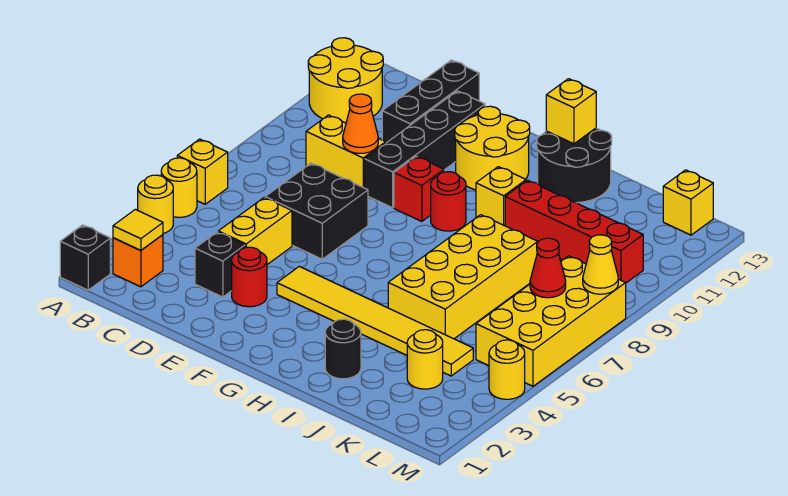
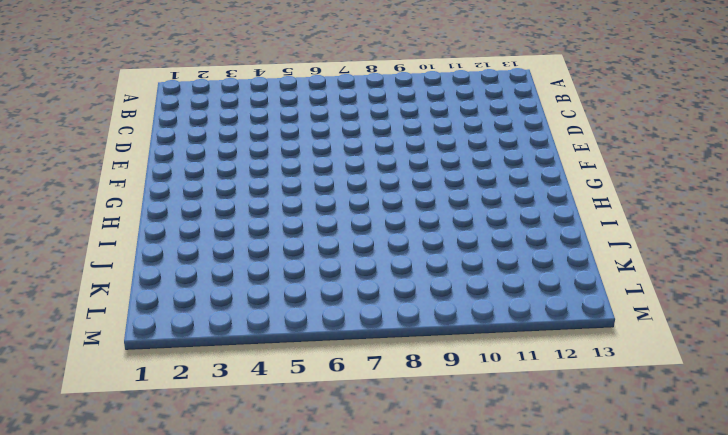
none -> black brick A1 level 1
none -> yellow round brick A4 level 1
none -> yellow round brick A5 level 1
none -> yellow brick A6 level 1

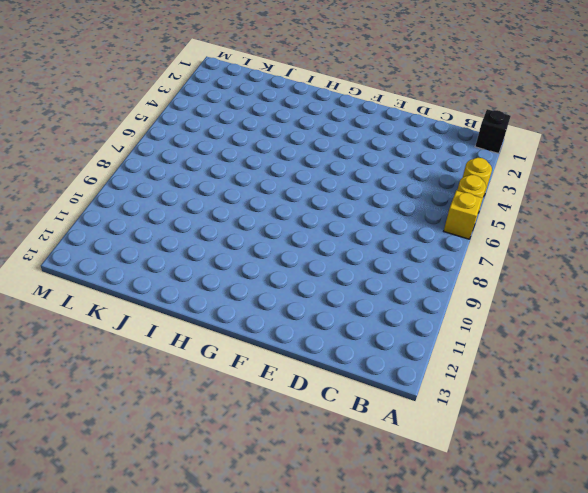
none -> yellow round brick A11:B12 level 1
none -> orange brick B2 level 1
none -> yellow brick C9:D9 level 1
none -> black brick D3 level 1

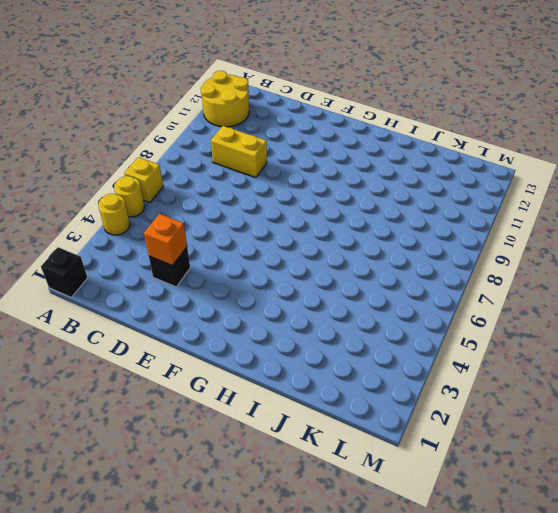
orange brick D3 level 2 -> orange brick B2 level 1
none -> yellow brick D4:D5 level 1
none -> black brick D6:E7 level 1
none -> black brick D11:D13 level 1
none -> red round brick E3 level 1

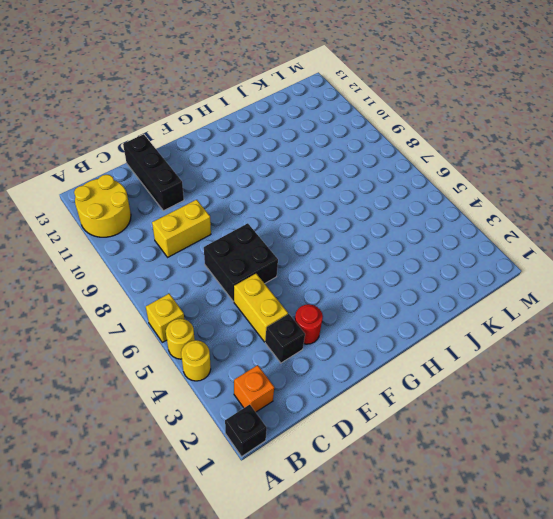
none -> black brick E9:E12 level 1
none -> yellow tile F4:K4 level 1
none -> red brick F9 level 1
none -> yellow round brick F11:G12 level 1

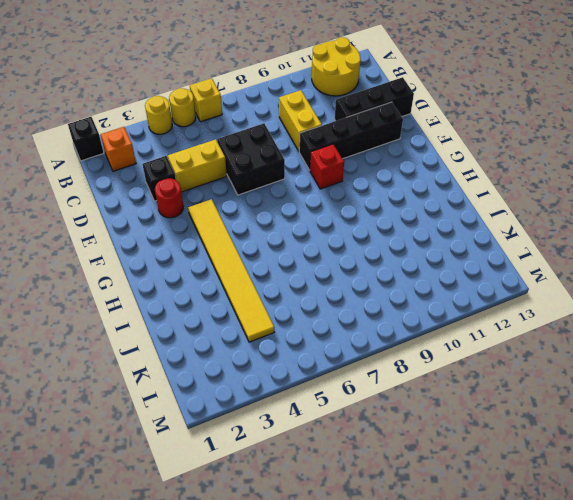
none -> yellow round brick F11:G12 level 1
none -> red round brick G9 level 1
none -> yellow brick H10 level 1
none -> black round brick H12:I13 level 1

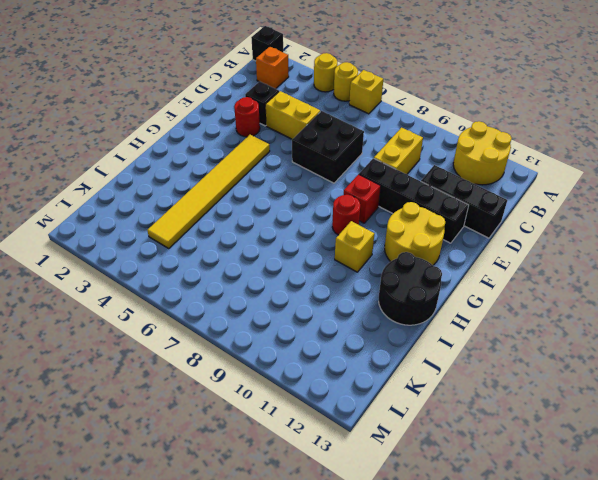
none -> black round brick I2 level 1
none -> yellow brick I5:J8 level 1
none -> red brick I10:L10 level 1
none -> yellow round brick K3 level 1

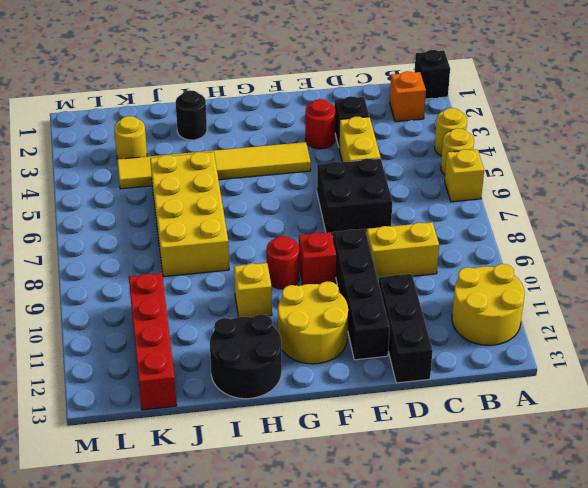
red brick K10:K13 level 1 -> red brick I10:L10 level 1
none -> yellow brick L5:M8 level 1
none -> yellow brick L13 level 1
none -> yellow round brick M4 level 1
none -> yellow tile B2 level 2

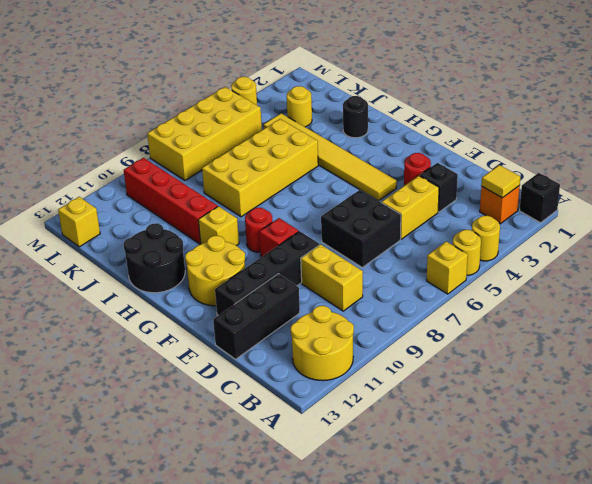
none -> orange cone D9 level 2
none -> yellow brick H13 level 2
none -> red cone L7 level 2
none -> yellow cone M8 level 2

